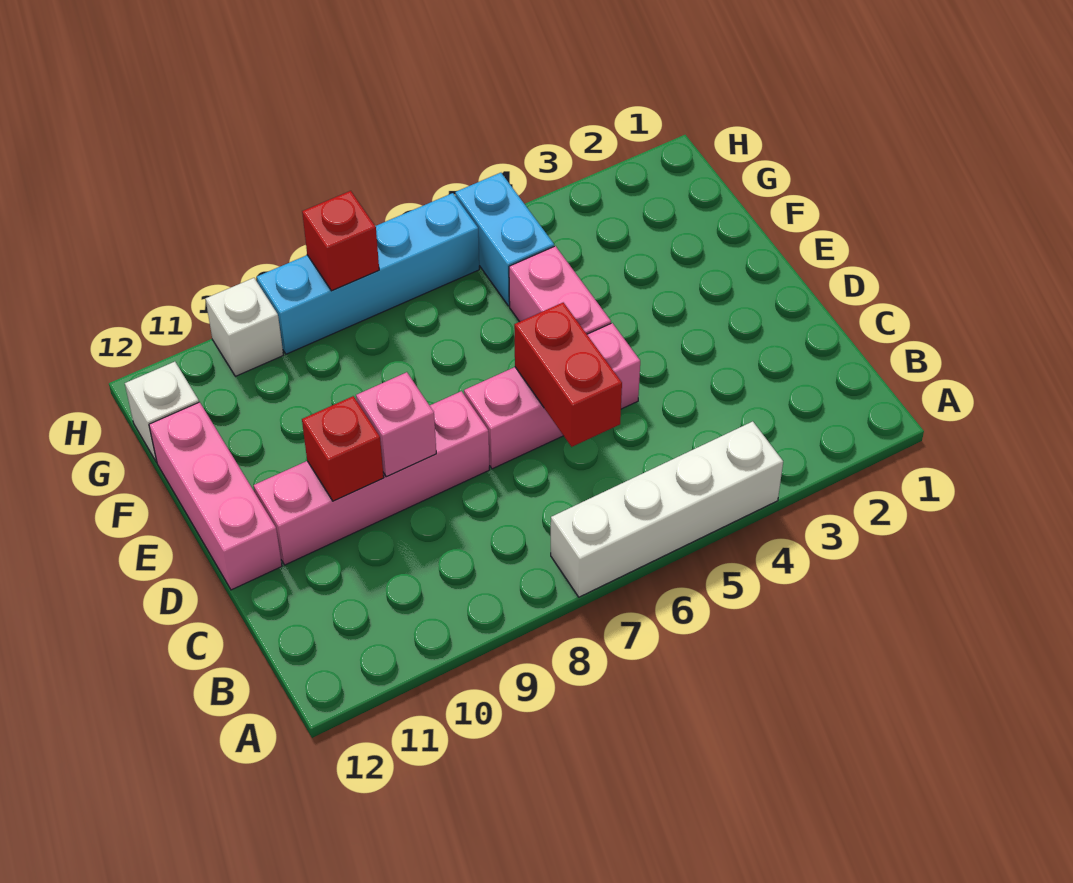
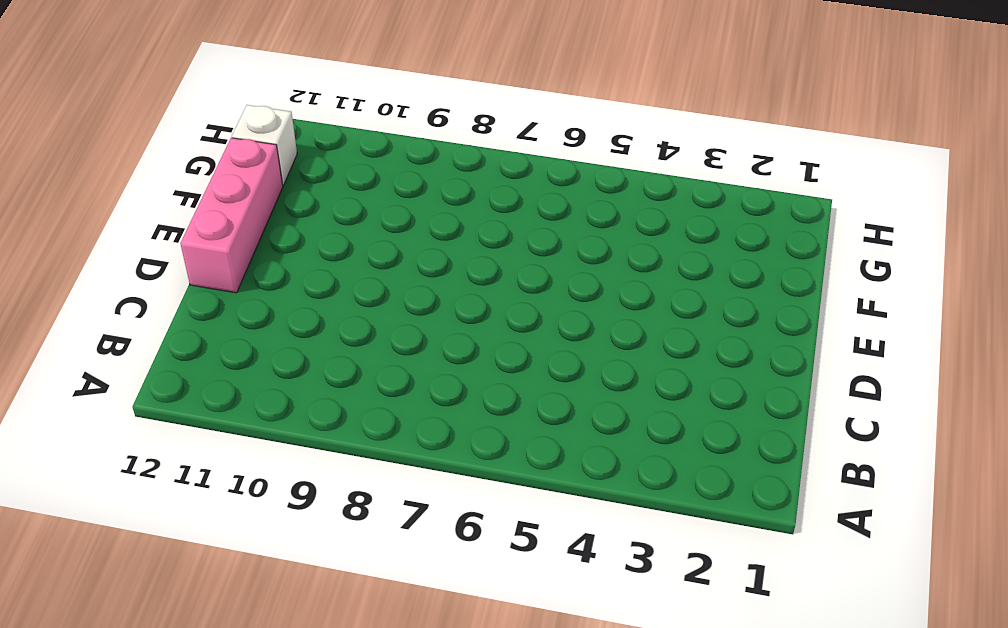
none -> white brick A4:A7 level 1
none -> pink brick D5:D7 level 1
none -> pink brick D8:D11 level 1

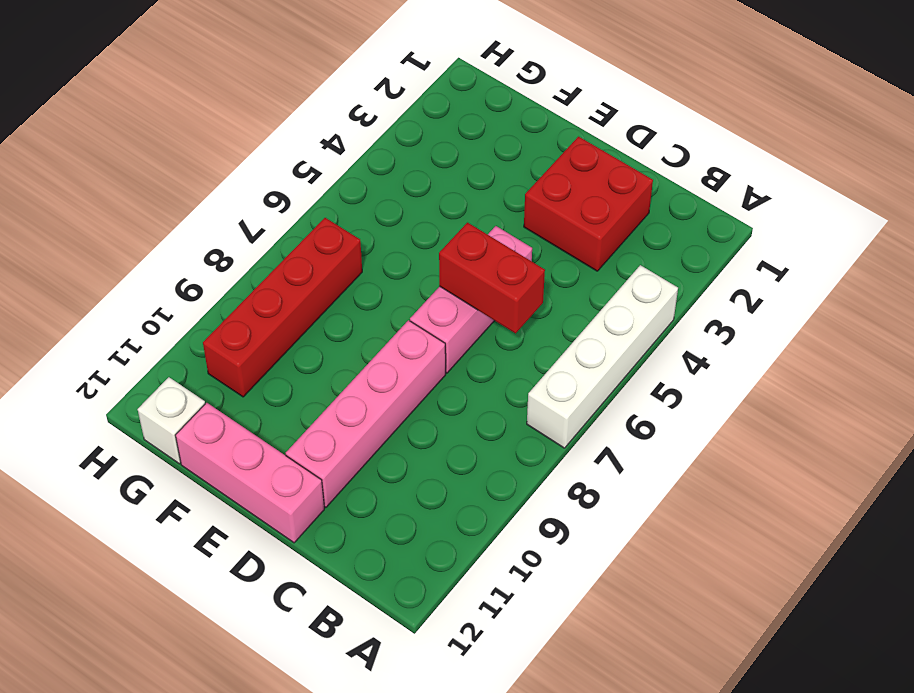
red brick C2:D3 level 1 -> none
red brick G7:G10 level 1 -> none
none -> pink brick E5:F5 level 1
none -> cyan brick G5:H5 level 1
none -> cyan brick H6:H9 level 1

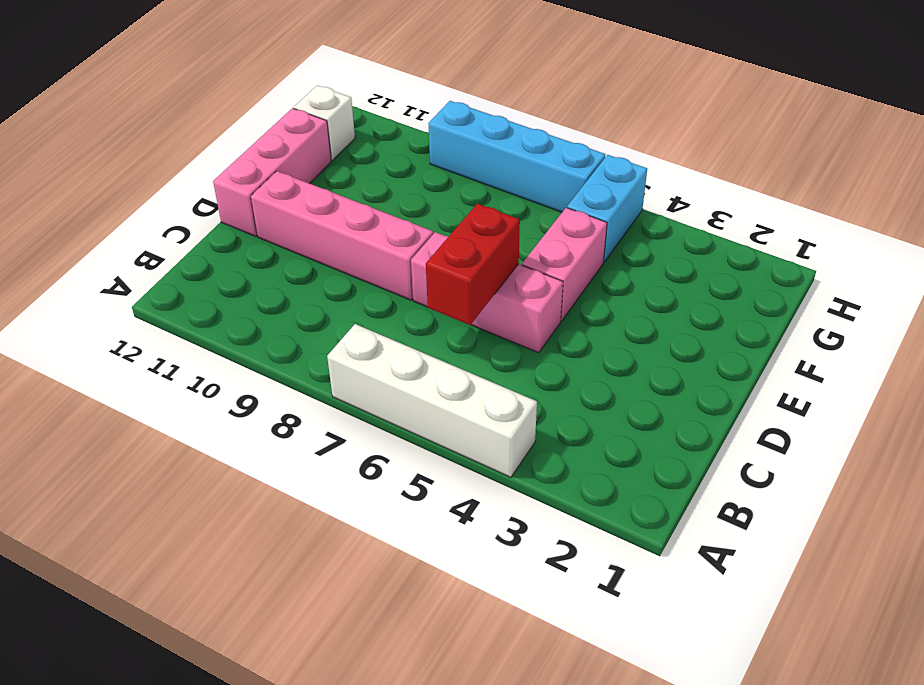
none -> white brick H10 level 1
none -> pink brick D9 level 2
none -> red brick D10 level 2

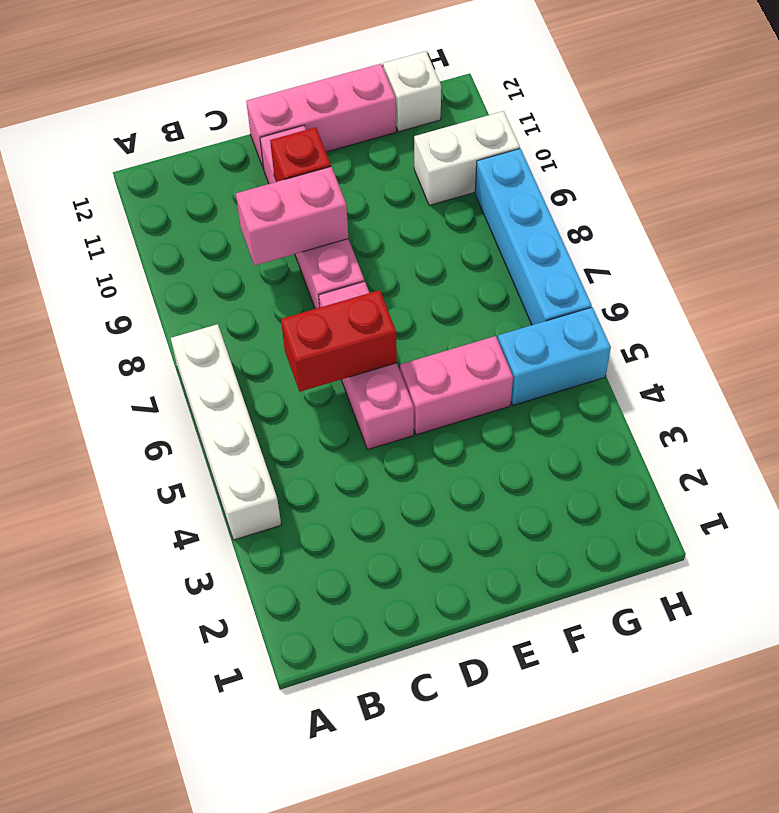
pink brick C9:D9 level 2 -> pink brick D9 level 2
white brick G10:H10 level 1 -> white brick H10 level 1
none -> red brick H8 level 2

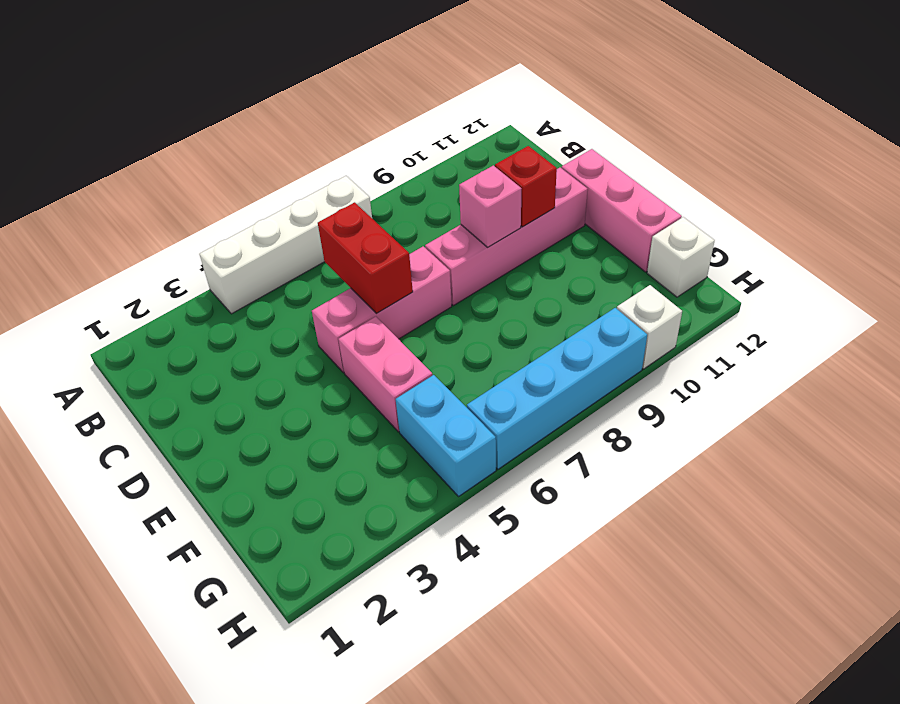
none -> red brick H8 level 2

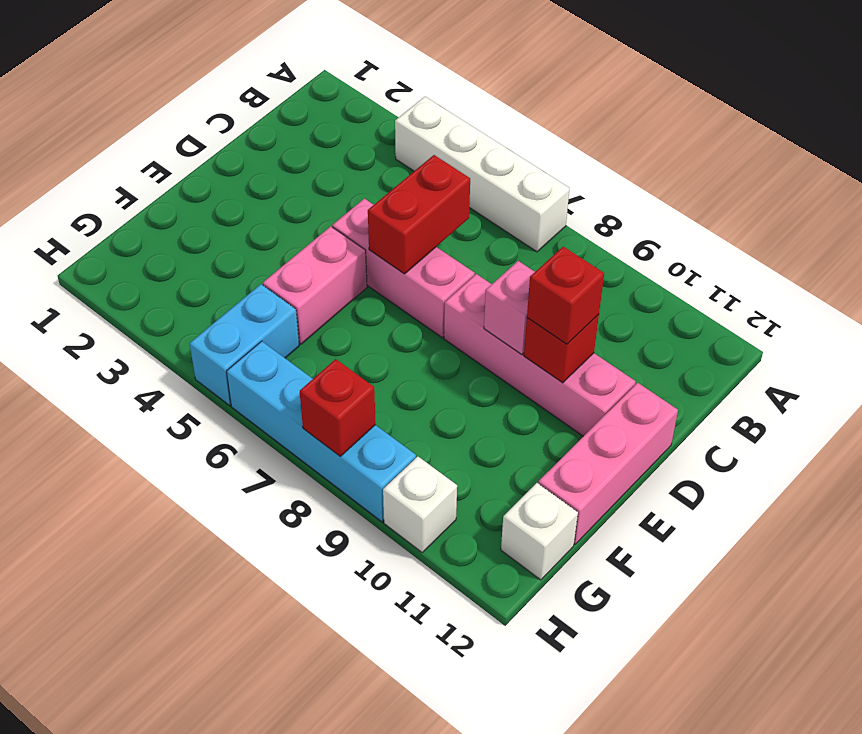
red brick D10 level 3 -> none

